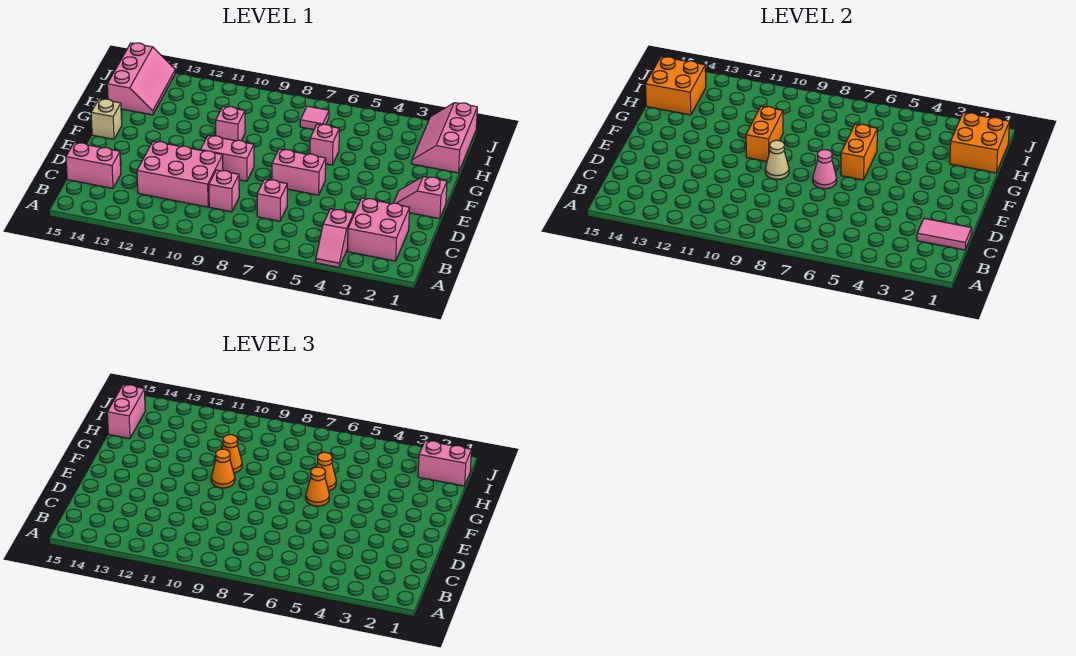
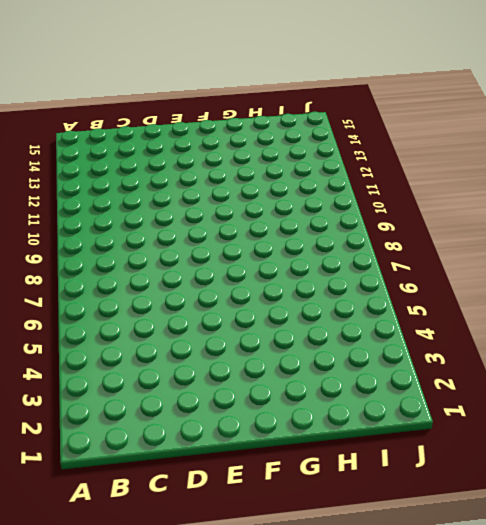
none -> pink slope A4:B4 level 1 top B
none -> pink brick B2:C3 level 1
none -> pink brick C7 level 1

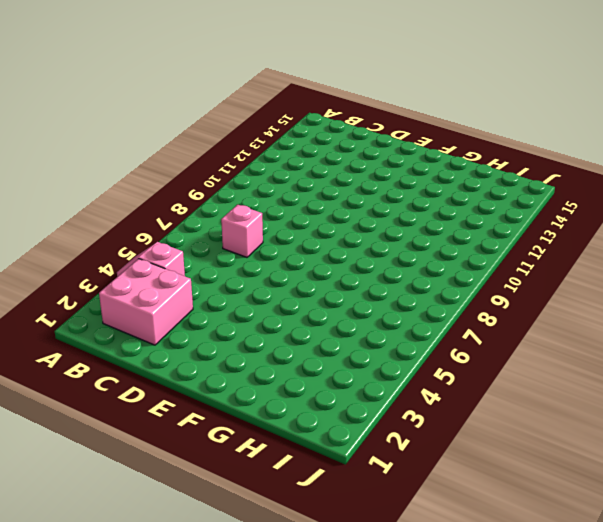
none -> pink brick C9 level 1
none -> pink brick C10:D12 level 1
none -> pink brick C14:C15 level 1

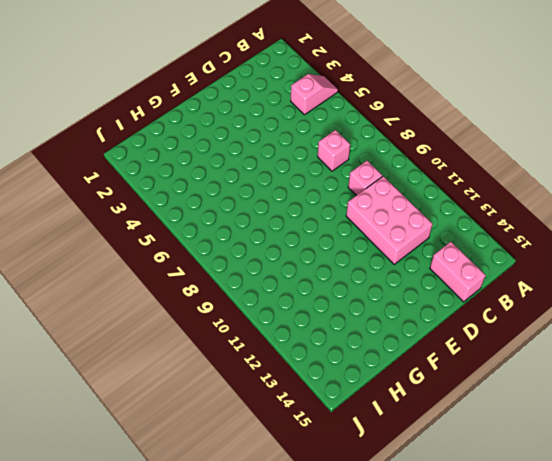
none -> pink brick B2:C3 level 1
none -> pink slope E1:E2 level 1 top 1
none -> pink brick E6:E7 level 1

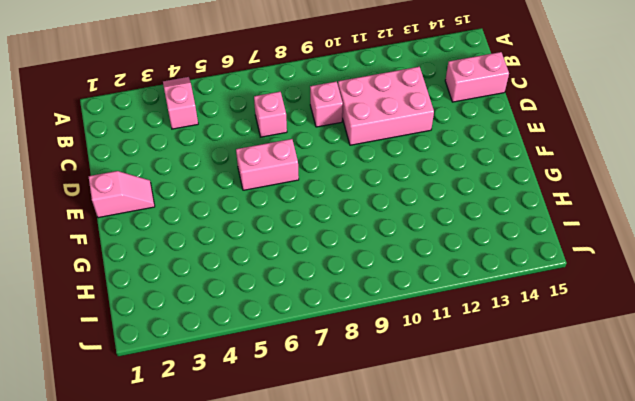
none -> pink brick B2:C3 level 1
none -> pink brick E9:E10 level 1
none -> tan brick F15 level 1

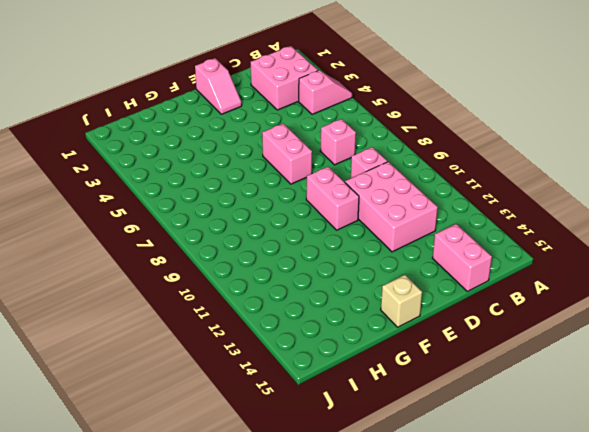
none -> pink brick G6 level 1
none -> pink brick G10 level 1
none -> pink slope H1:J2 level 1 top 1

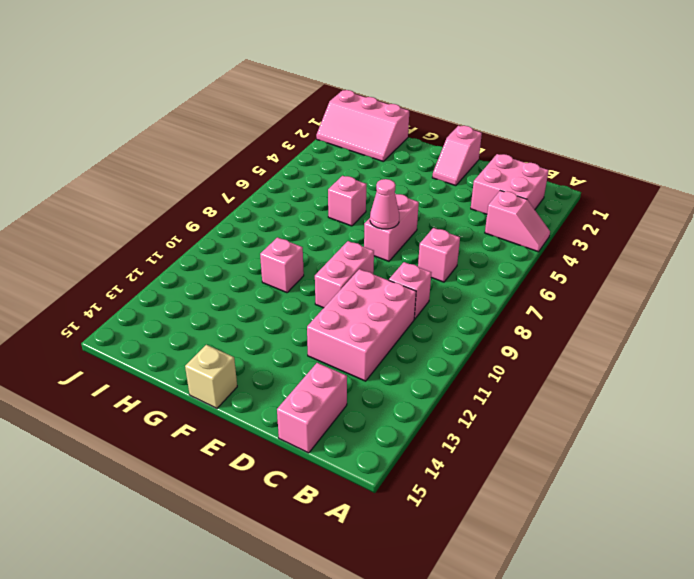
none -> pink slope H14:J15 level 1 top 15
none -> pink tile I7 level 1
none -> pink tile C1:C2 level 2

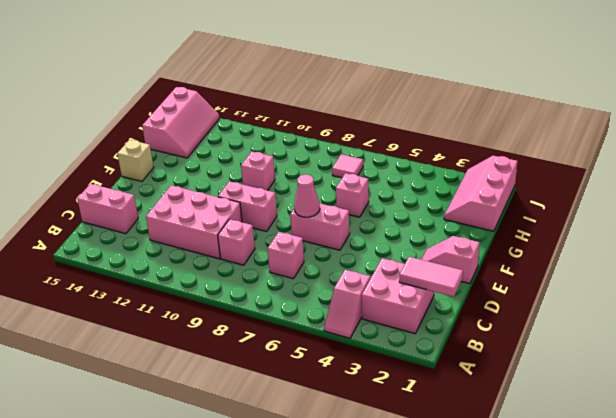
none -> tan cone E9 level 2
none -> orange brick F6:G6 level 2
none -> orange brick F10:G10 level 2

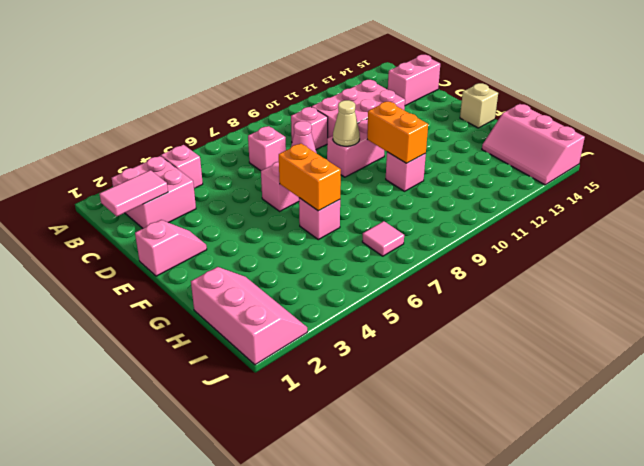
none -> orange brick H1:I2 level 2
none -> orange brick H14:I15 level 2
none -> orange cone F6 level 3

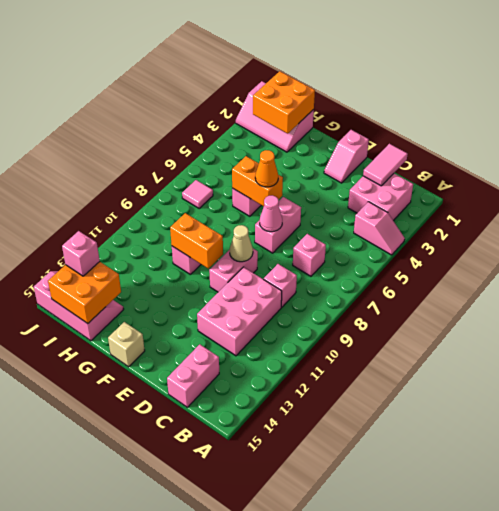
pink brick I14 level 3 -> none
none -> orange cone F10 level 3
none -> orange cone G6 level 3
none -> orange cone G10 level 3

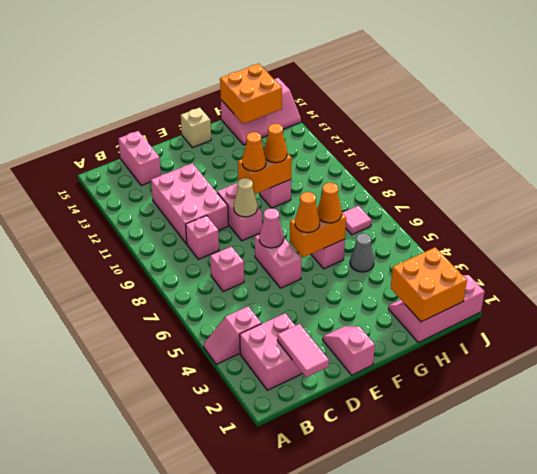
grey cone H5 level 1 -> none
none -> pink brick H15:I15 level 3
none -> pink brick I1:I2 level 3

